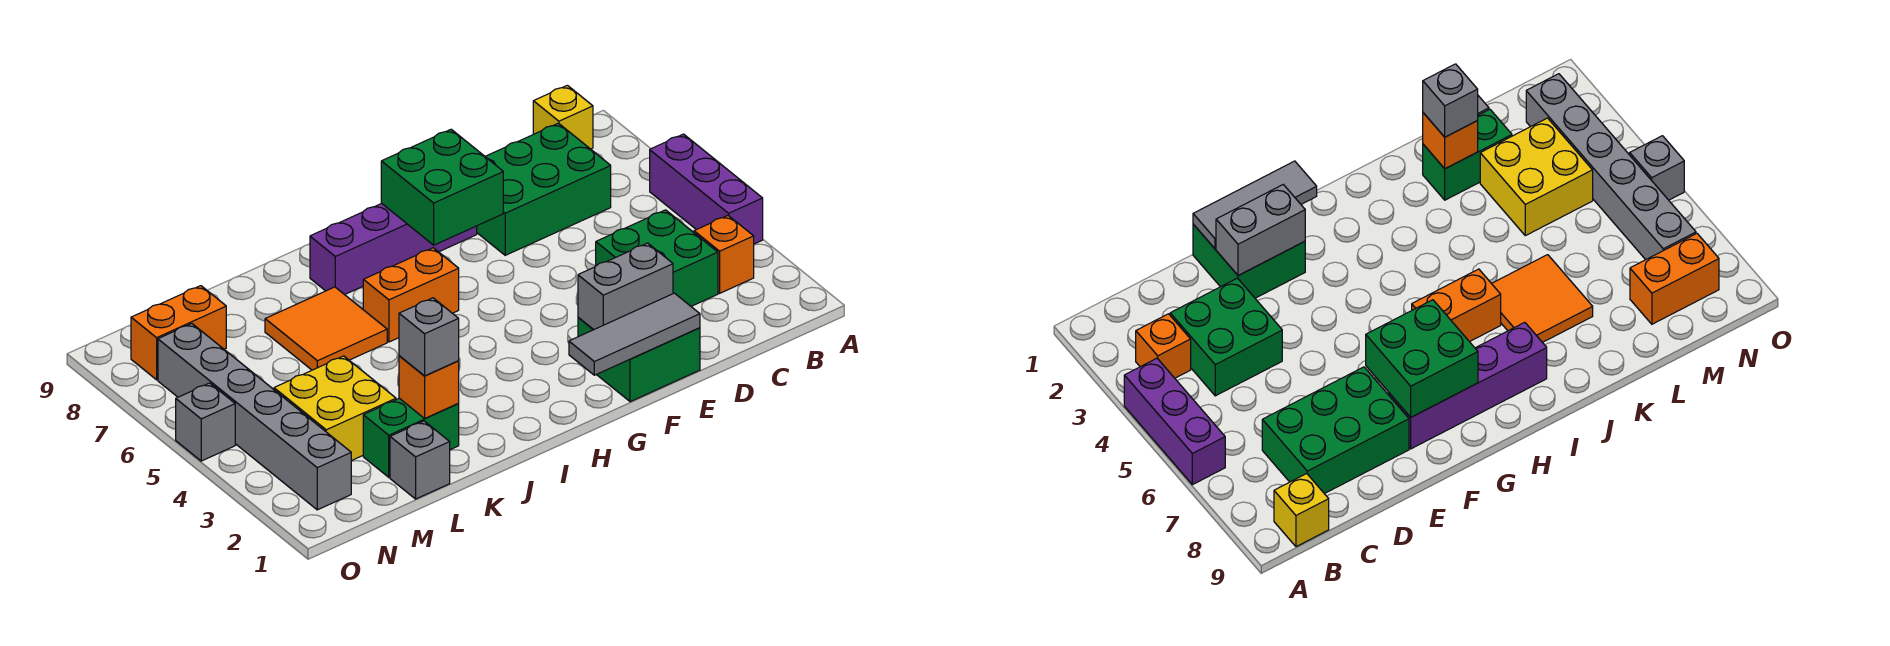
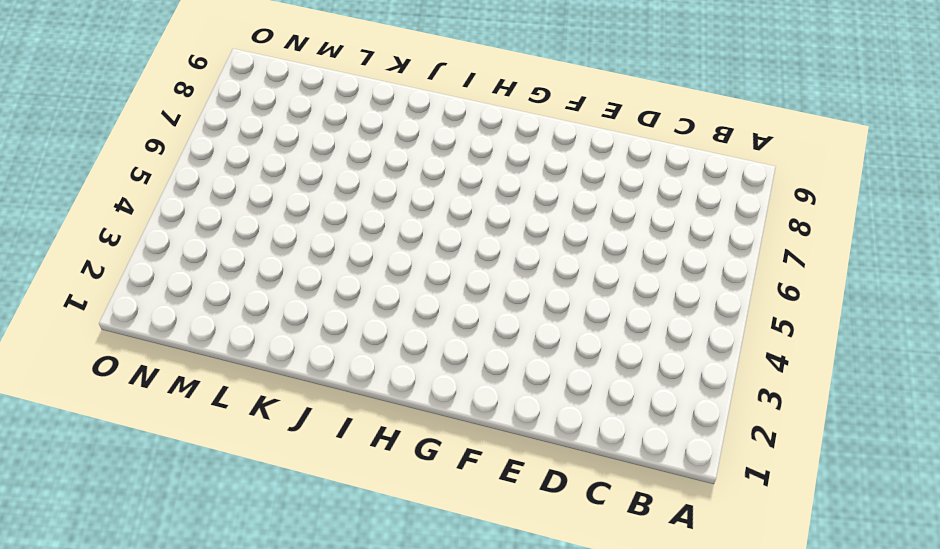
none -> purple brick A4:A6 level 1
none -> orange brick B3 level 1
none -> yellow brick B9 level 1

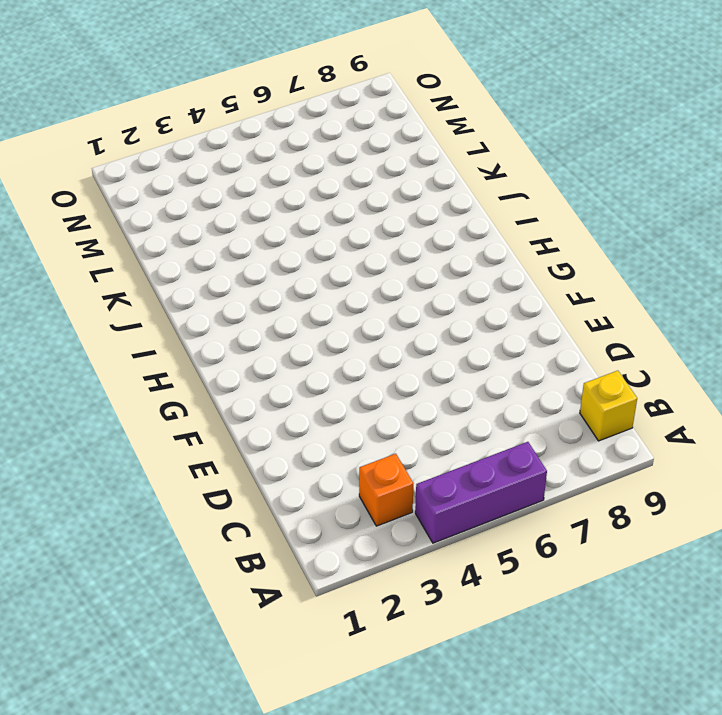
none -> green brick C3:D4 level 1
none -> green brick C7:E8 level 1
none -> green brick E1:F2 level 1

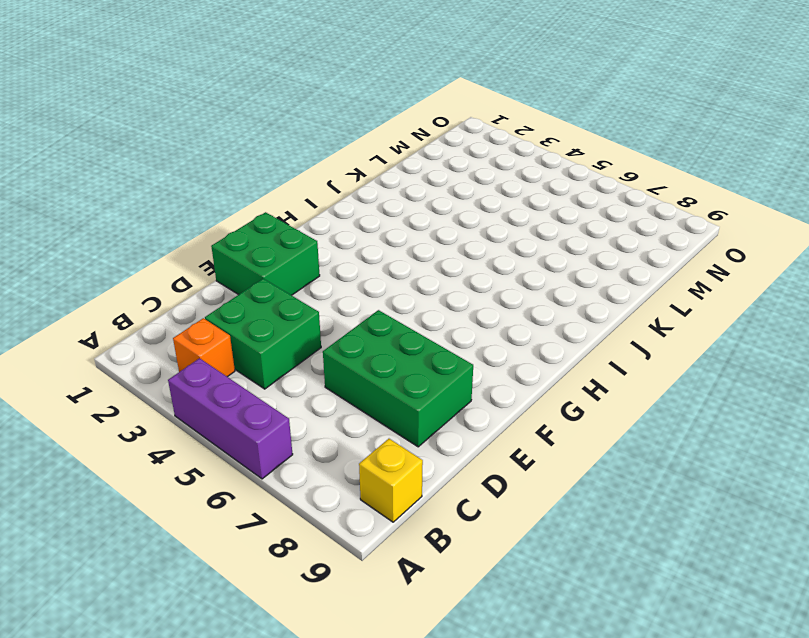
green brick D6:E8 level 1 -> green brick C7:E8 level 1
none -> purple brick F8:I8 level 1
none -> orange brick H6:I6 level 1
none -> orange tile J6:K7 level 1

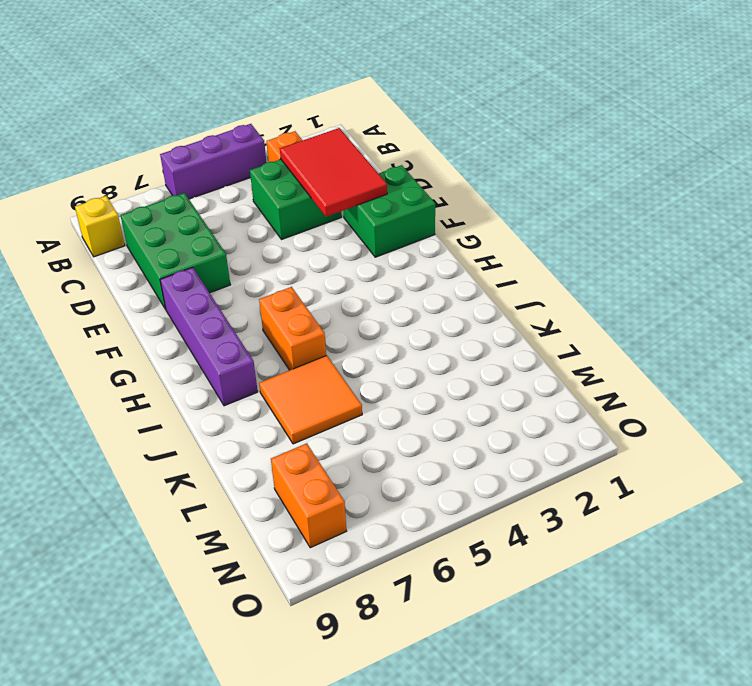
red tile C2:E3 level 2 -> grey brick E2:F2 level 2
none -> green brick K2:L2 level 1
none -> grey brick L1 level 1
none -> yellow brick L3:M4 level 1

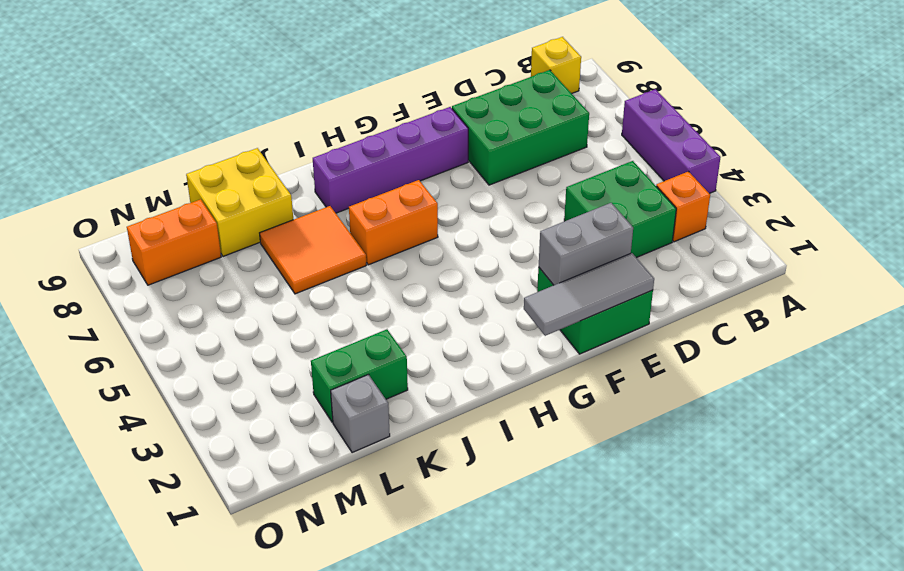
yellow brick K8:L9 level 1 -> yellow brick L3:M4 level 1
none -> grey brick N2:N7 level 1
none -> grey brick O5 level 1
none -> green brick F7:G8 level 2

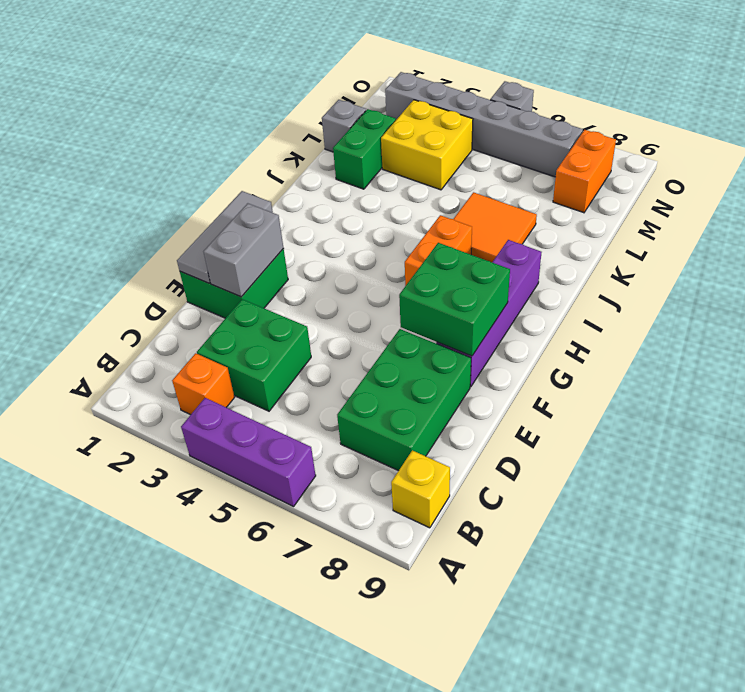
none -> orange brick K2 level 2
none -> grey brick K2 level 3

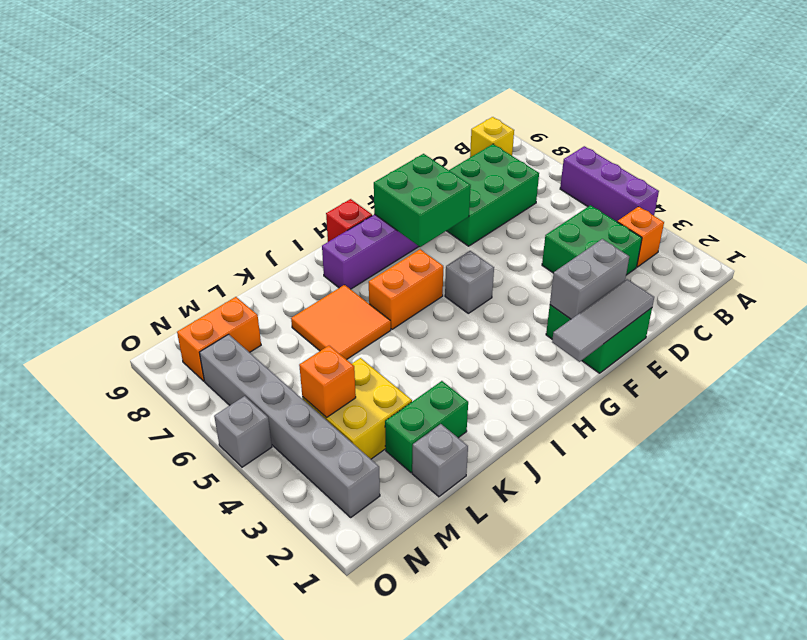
grey brick G5 level 1 -> grey brick K2 level 3
red brick H9 level 1 -> none
orange brick M4 level 2 -> orange brick K2 level 2

